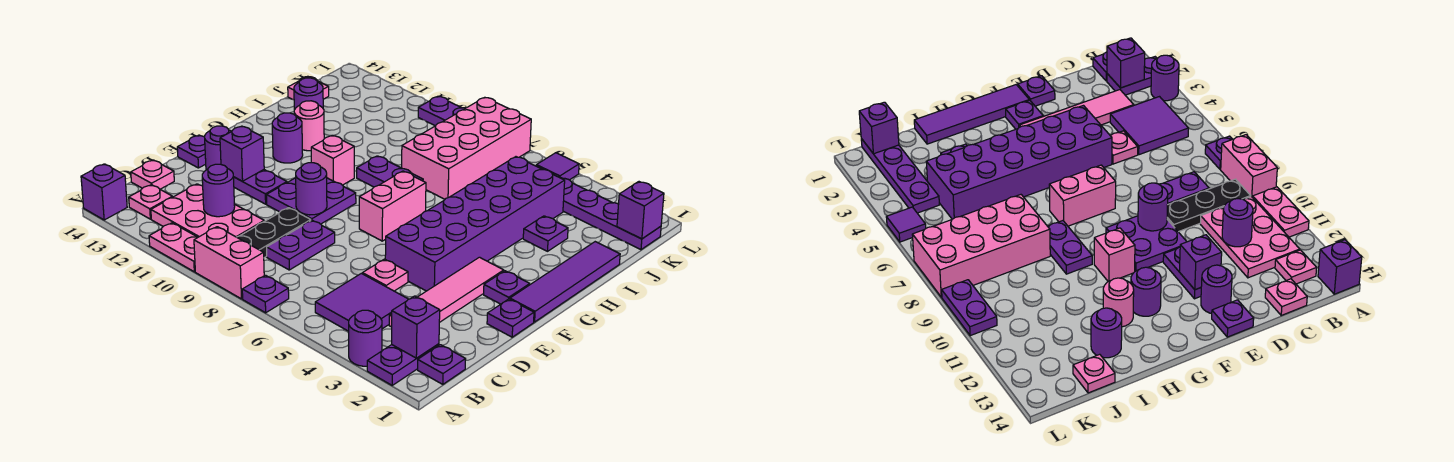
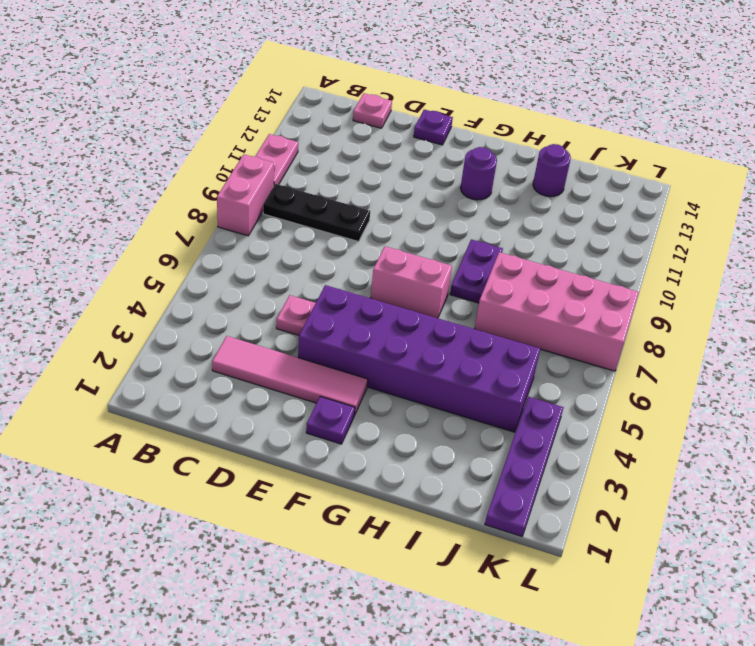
none -> purple plate A2:B2 level 1
none -> purple round brick A3 level 1
none -> purple plate A7 level 1
none -> purple brick A14 level 1

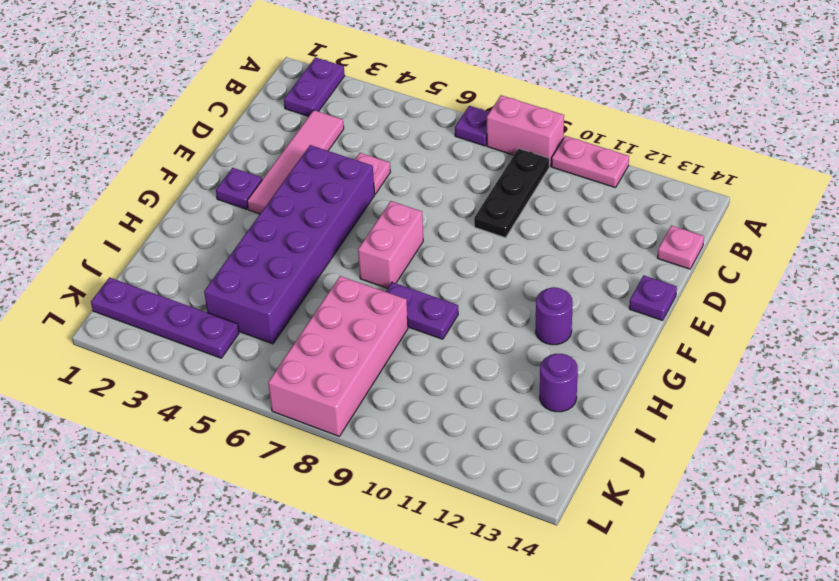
none -> purple round brick A3 level 1
none -> purple brick A14 level 1
none -> purple plate B1 level 1
none -> purple tile B4:C5 level 1

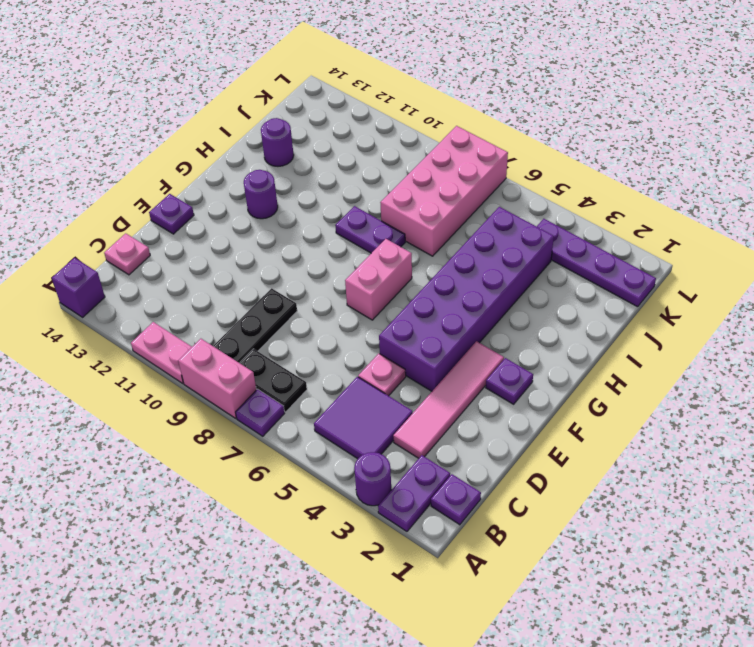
black plate B7:B8 level 1 -> none
none -> pink plate B10:C12 level 1
none -> pink plate B13 level 1
none -> purple plate C8:D8 level 1
none -> purple plate E1 level 1

